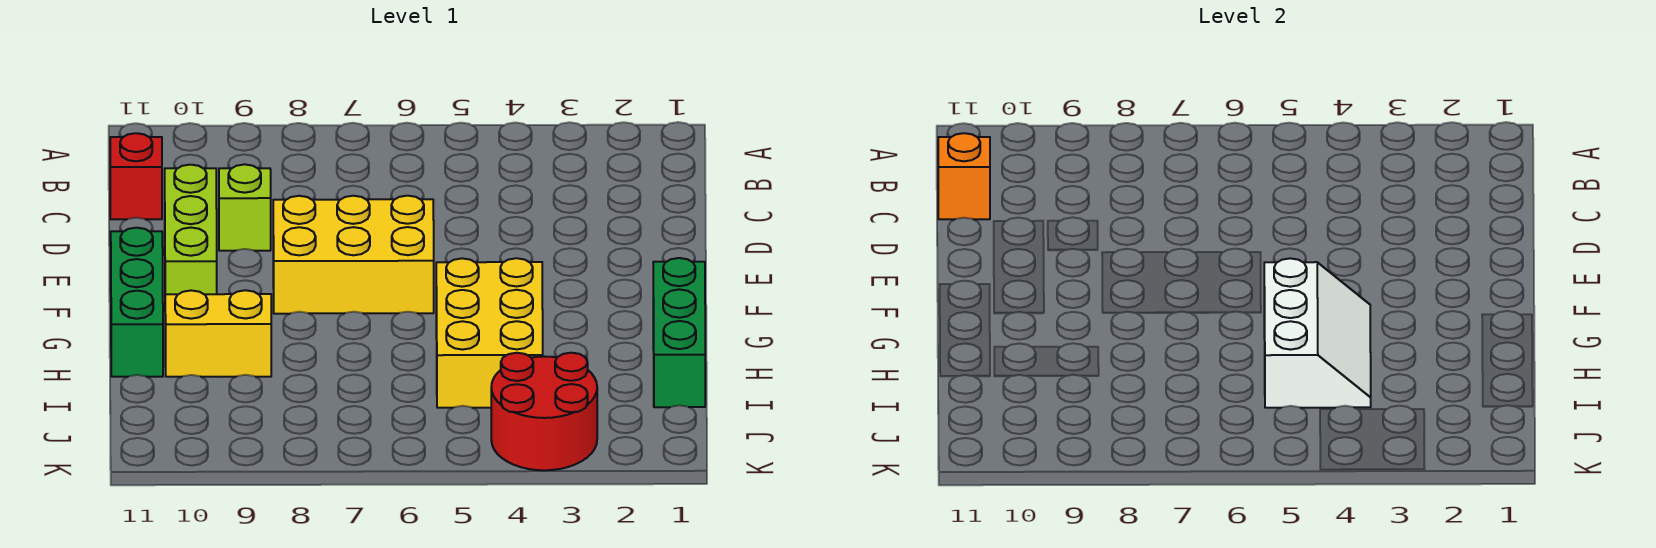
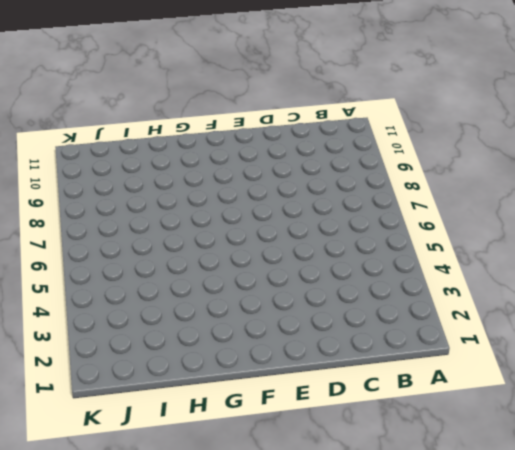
none -> red brick C11 level 1
none -> lime brick D9 level 1

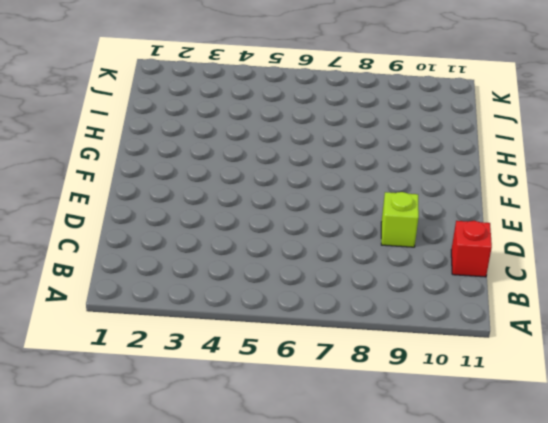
none -> lime brick D10:F10 level 1
none -> yellow brick E6:F8 level 1

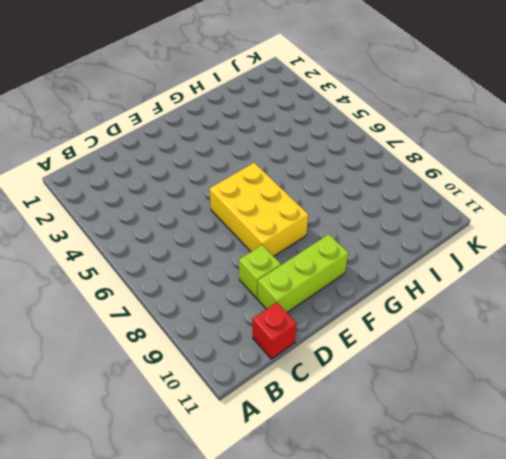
none -> green brick F11:H11 level 1
none -> green brick G1:I1 level 1

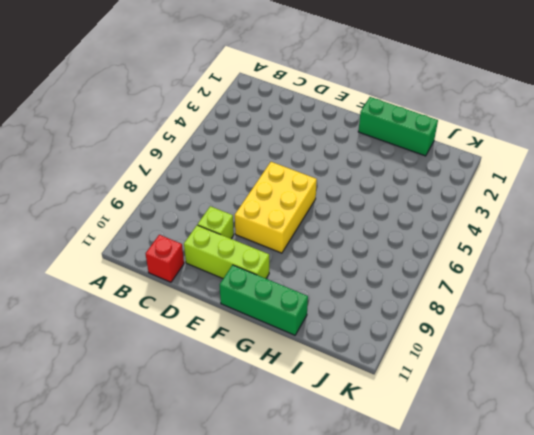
none -> yellow brick G4:I5 level 1
none -> yellow brick H9:H10 level 1

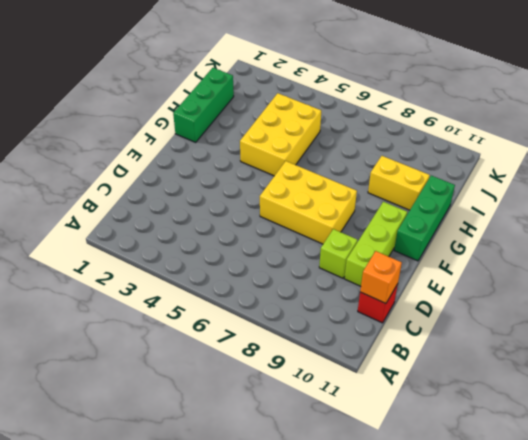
none -> red round brick J3:K4 level 1
none -> white slope G4:I5 level 2 top 5

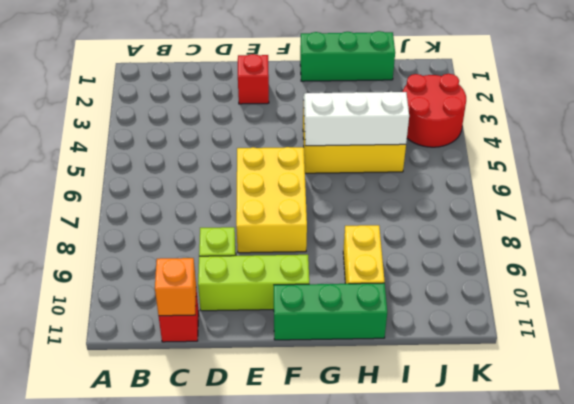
red brick E2 level 1 -> none

